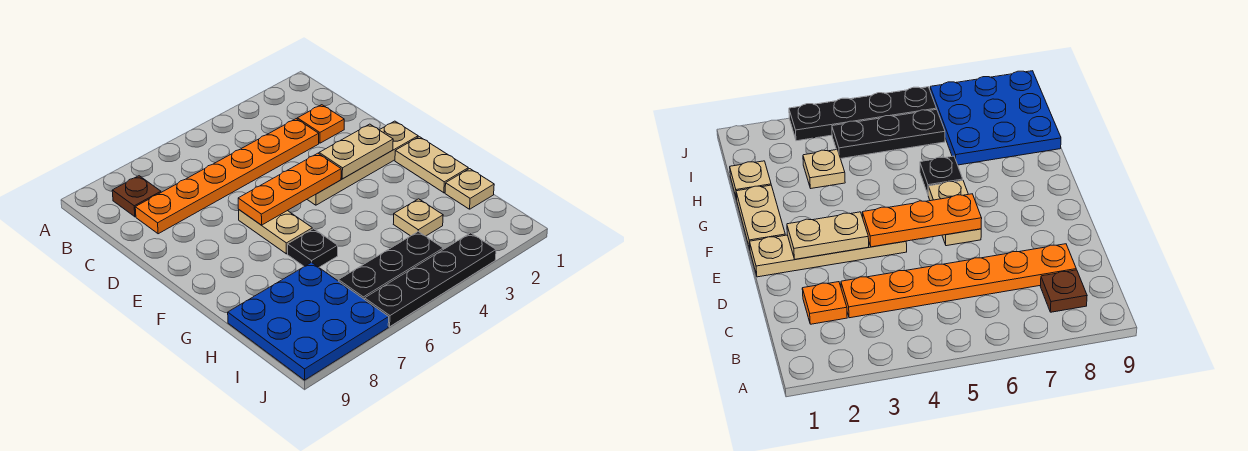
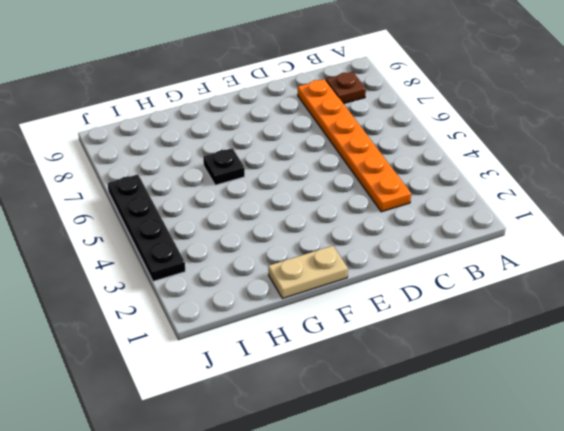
none -> orange plate C2 level 1
none -> tan plate E1:E4 level 1
none -> tan plate E6:F6 level 1

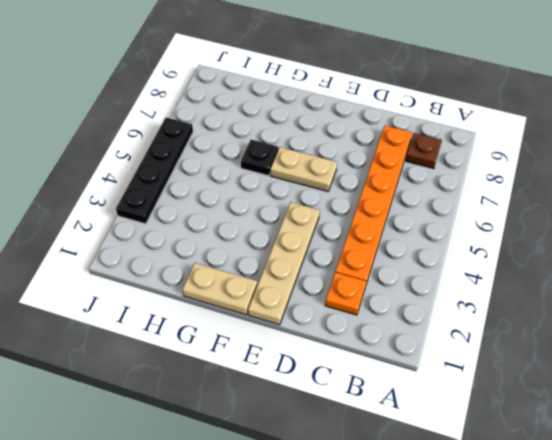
none -> tan plate H1 level 1
none -> tan plate H3 level 1
none -> blue plate H7:J9 level 1

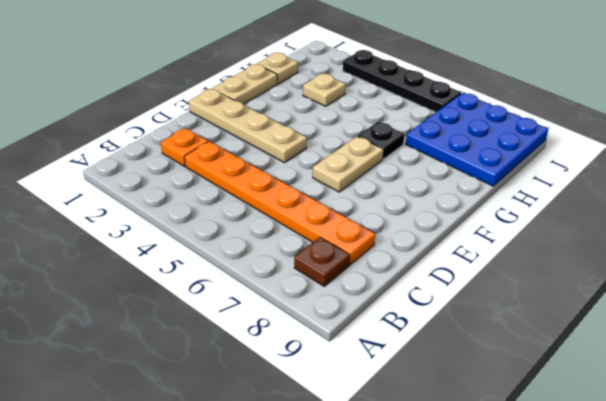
none -> black plate I4:I6 level 1
none -> tan plate E2:E3 level 2
none -> orange plate E4:E6 level 2

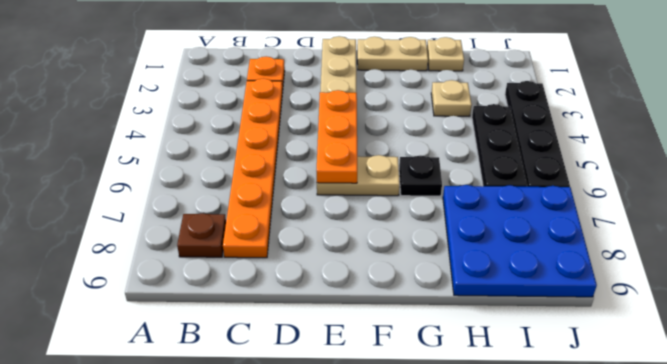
none -> tan plate E2:E3 level 2

